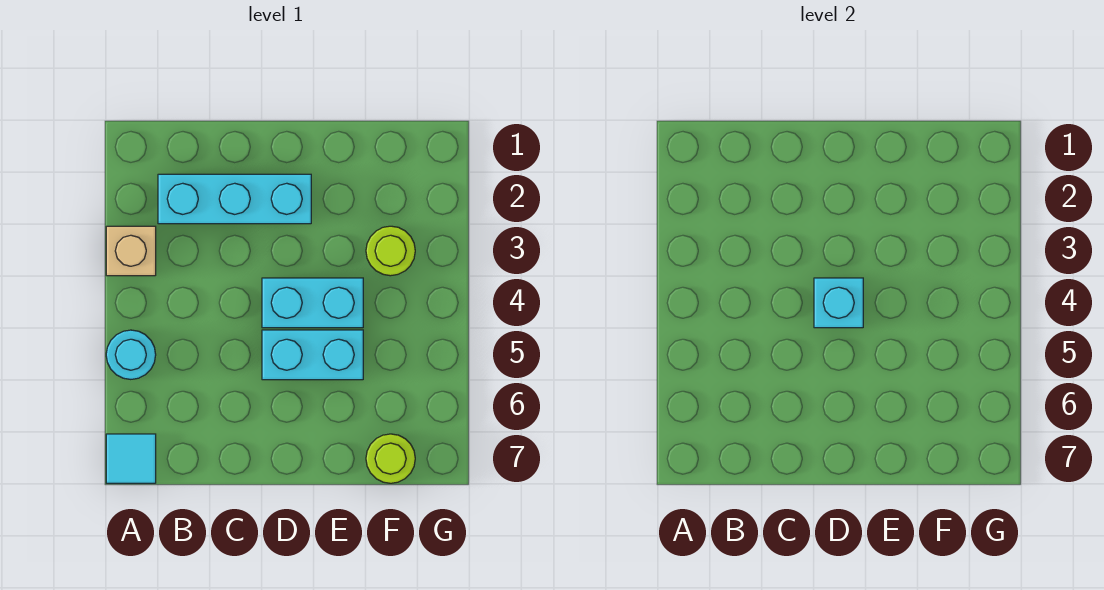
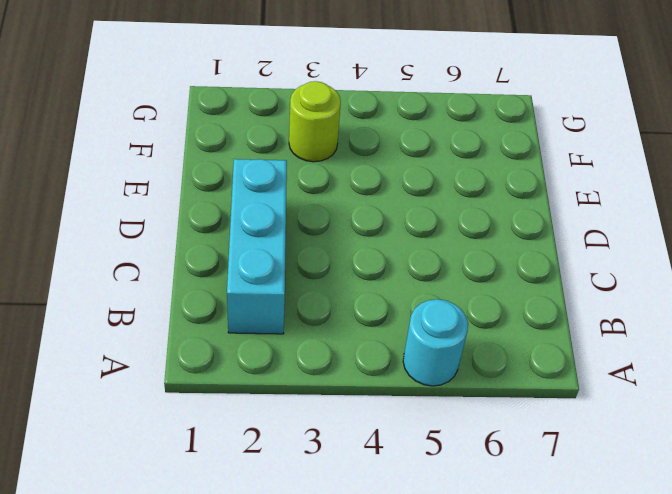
none -> tan brick A3 level 1
none -> cyan tile A7 level 1

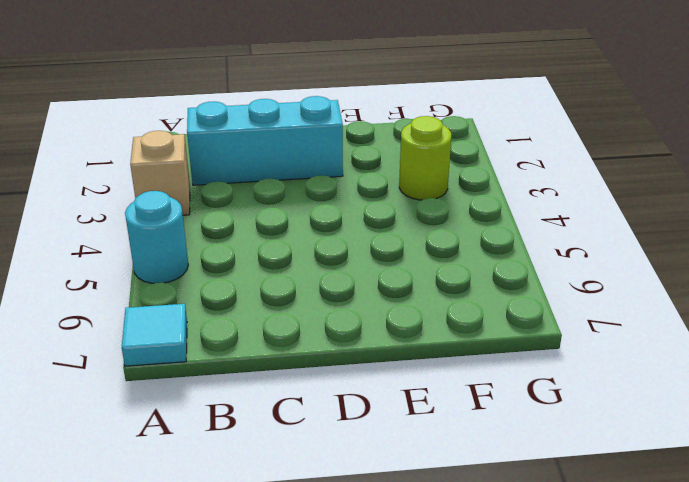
none -> cyan brick D4:E4 level 1
none -> cyan brick D5:E5 level 1

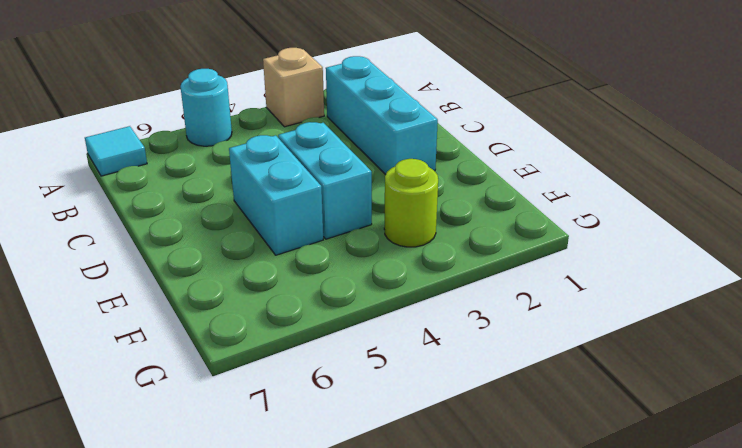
none -> lime round brick F7 level 1
none -> cyan brick D4 level 2

